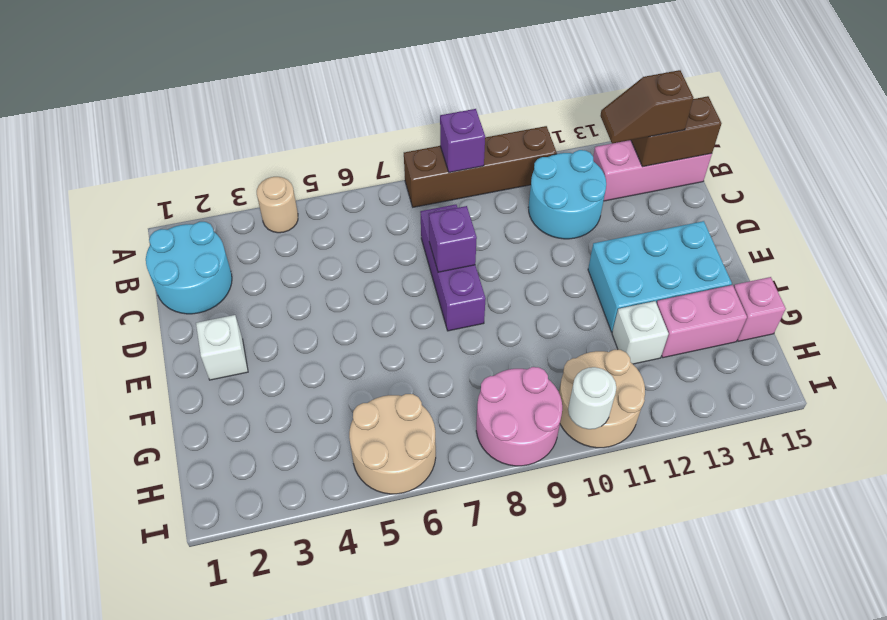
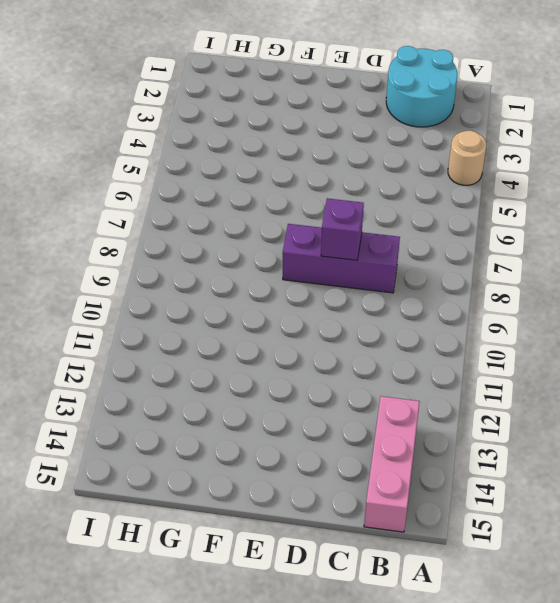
none -> brown brick A8:A11 level 1
none -> cyan round brick B11:C12 level 1
none -> white brick E2 level 1

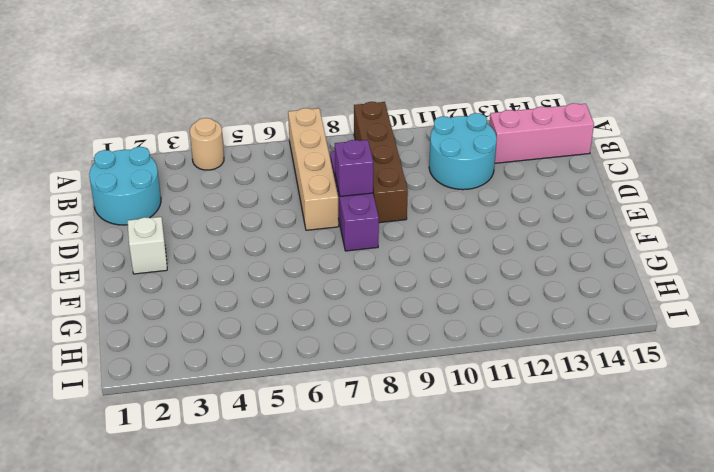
tan brick A7:D7 level 1 -> none
brown brick A9:D9 level 1 -> brown brick A8:A11 level 1
none -> cyan brick E12:F14 level 1
none -> white brick G12 level 1
none -> pink brick G13:G14 level 1

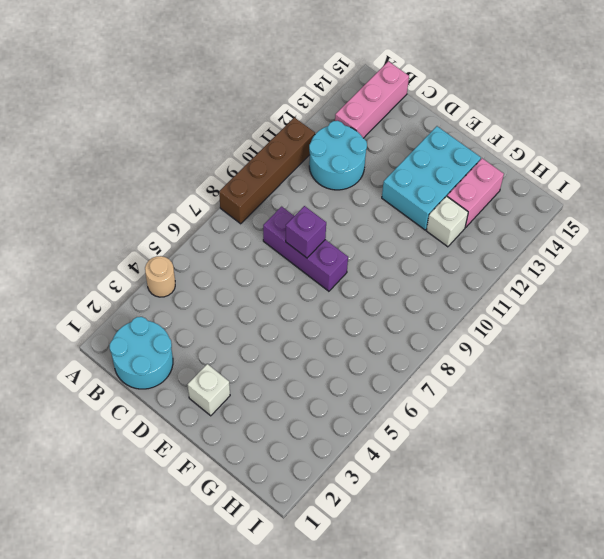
none -> pink brick G15 level 1
none -> tan round brick H5:I6 level 1
none -> pink round brick H8:I9 level 1

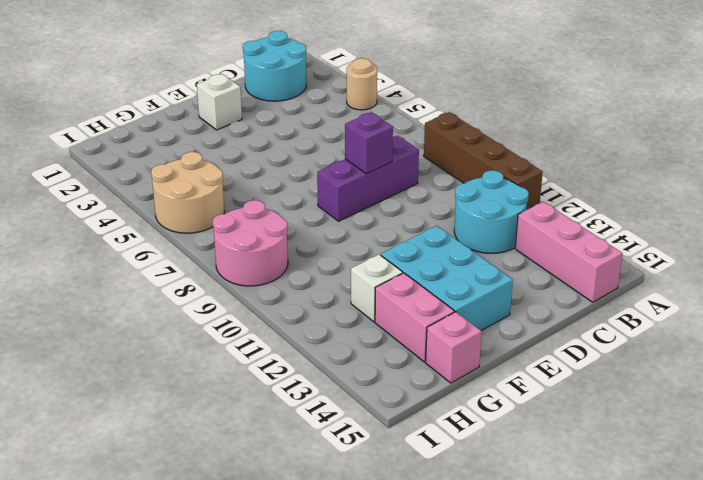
none -> tan round brick H10:I11 level 1
none -> purple brick A9 level 2
none -> brown brick B14:B15 level 2

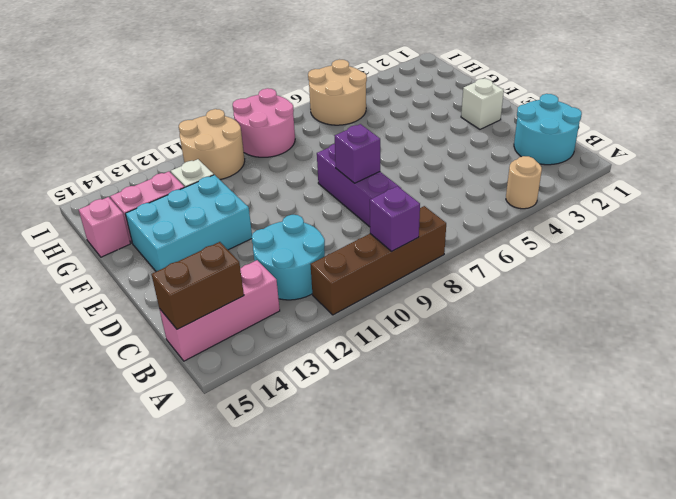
none -> white round brick I10 level 2
none -> brown slope B13:B14 level 3 top 14

